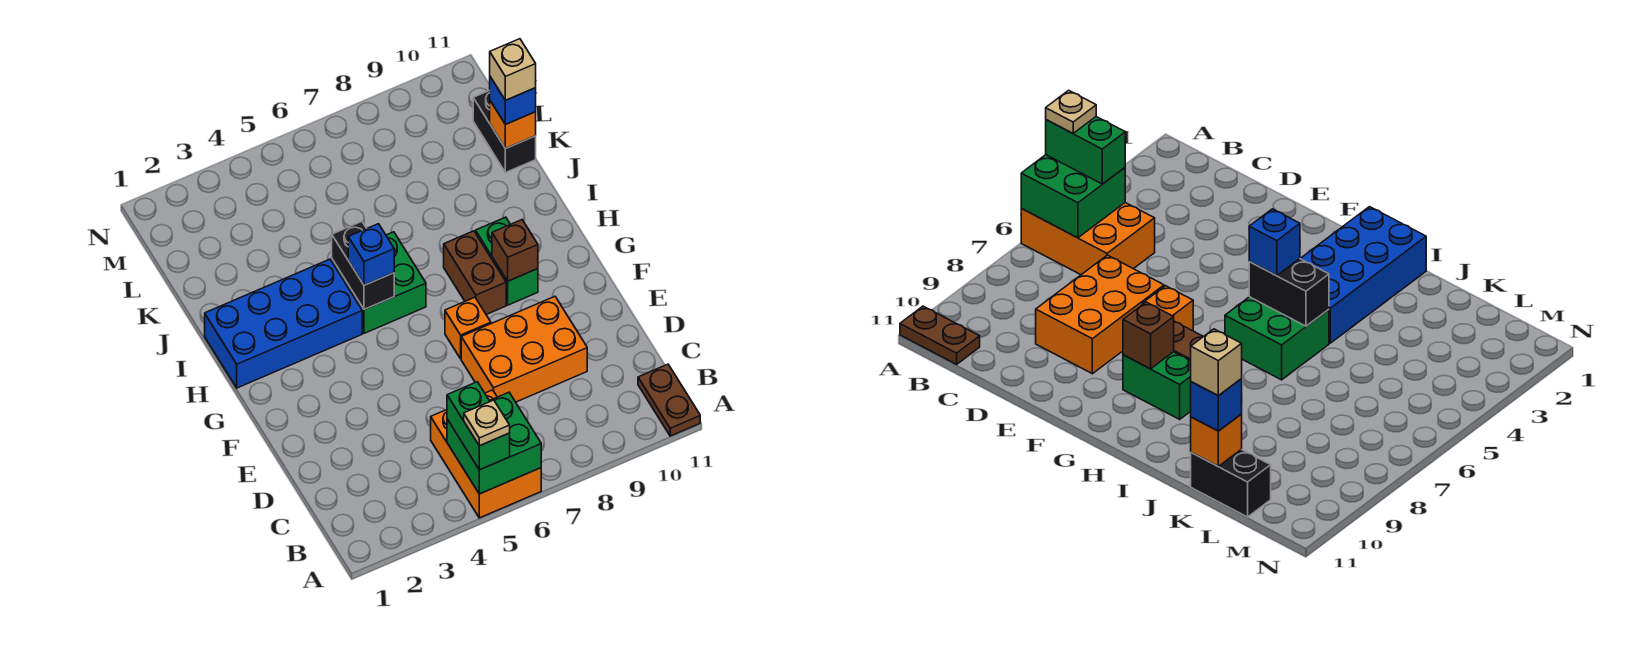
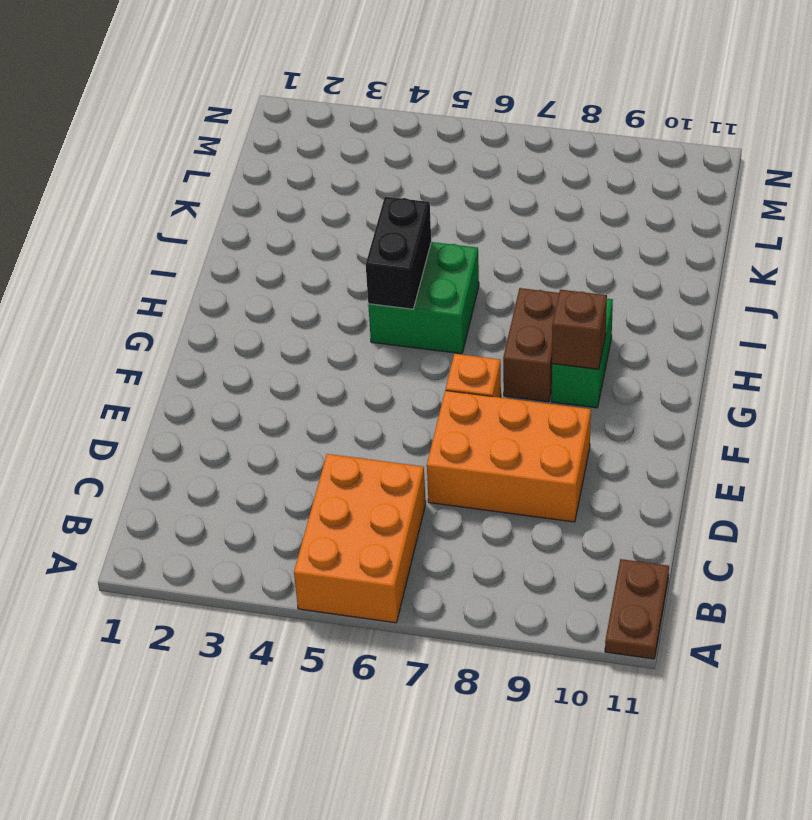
none -> blue brick H1:I4 level 1
none -> black brick K11:L11 level 1
none -> green brick A5:B6 level 2

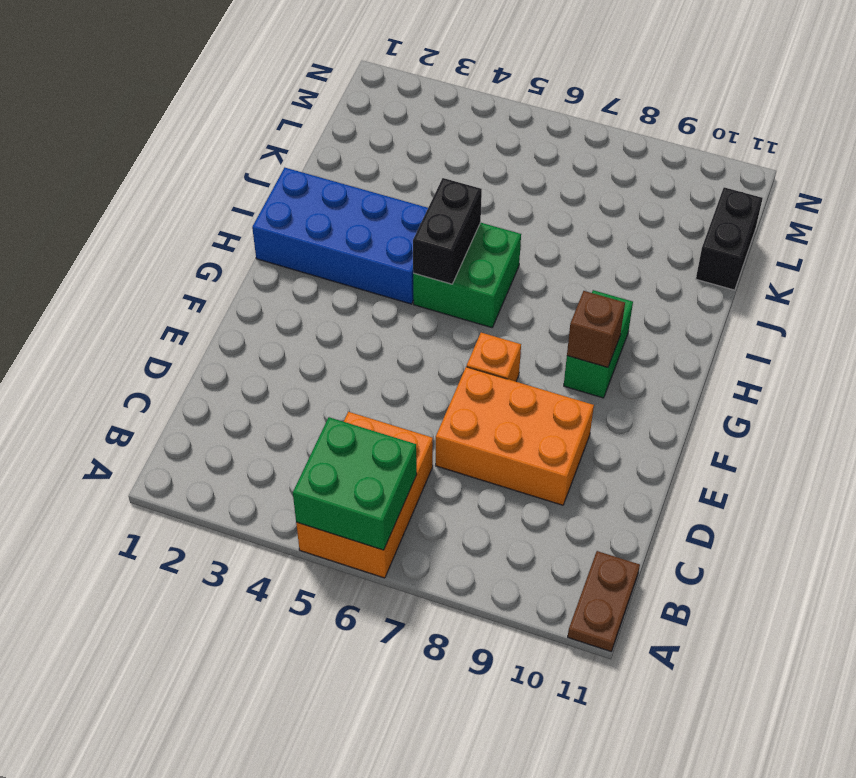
none -> brown brick G8:H8 level 1
none -> orange brick K11 level 2
none -> green brick A5:B5 level 3

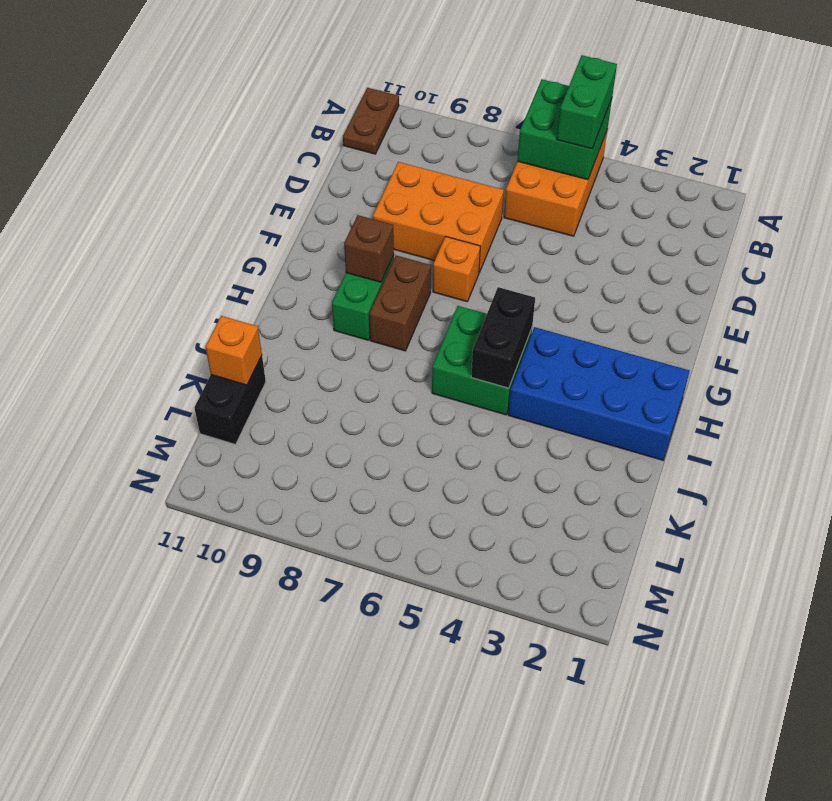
none -> blue brick H5 level 3
none -> blue brick K11 level 3
none -> tan plate A5 level 4

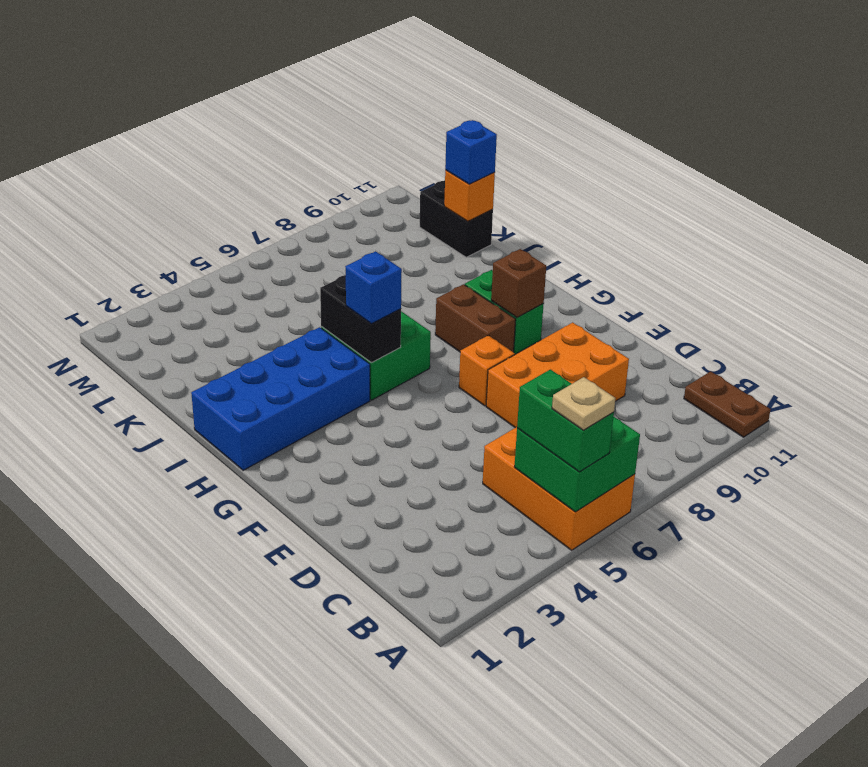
none -> tan brick K11 level 4

